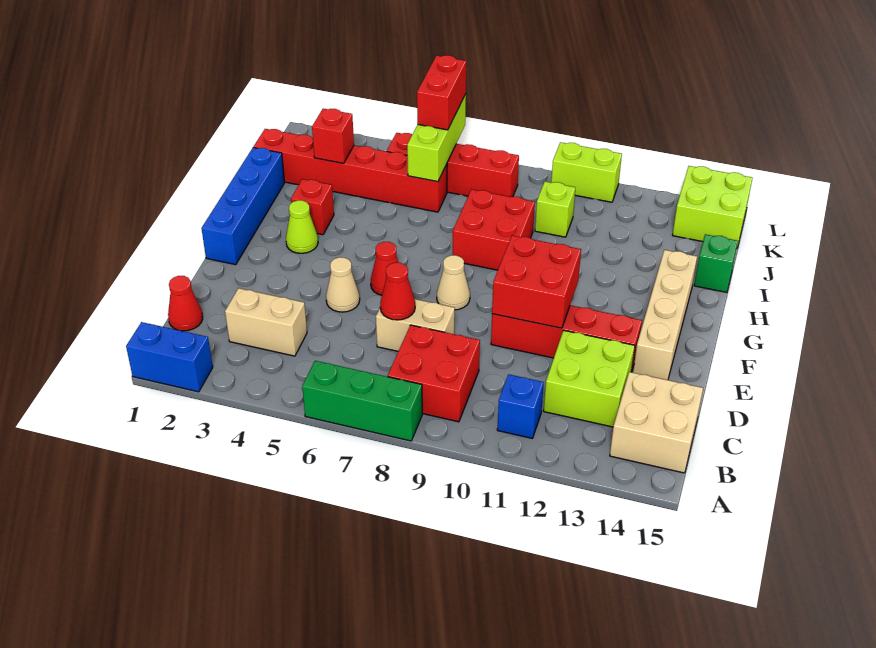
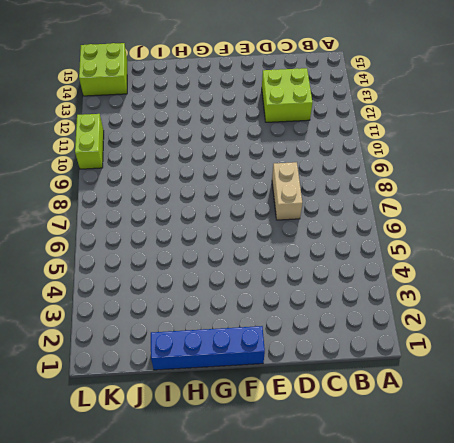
none -> blue brick A1:A2 level 1
none -> green brick A6:A8 level 1
none -> red brick B8:C9 level 1

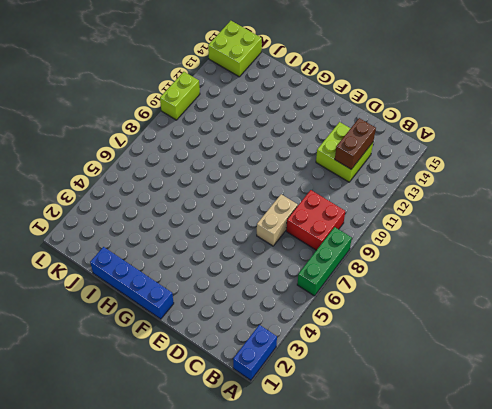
brown brick C12:C13 level 2 -> none
none -> blue brick B11 level 1
none -> tan brick B14:C15 level 1
none -> red cone C1 level 1

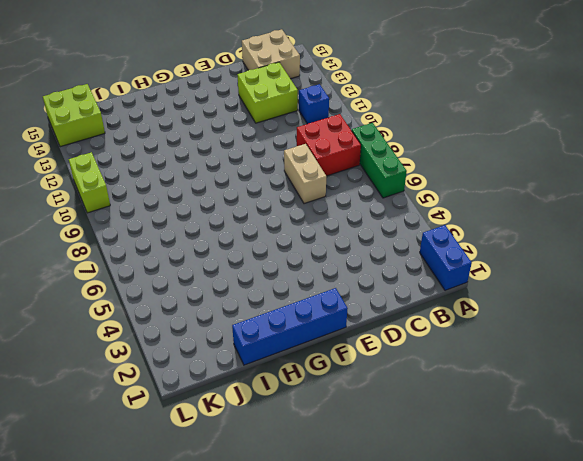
none -> red cone C1 level 1
none -> tan brick C3:C4 level 1
none -> tan cone E5 level 1

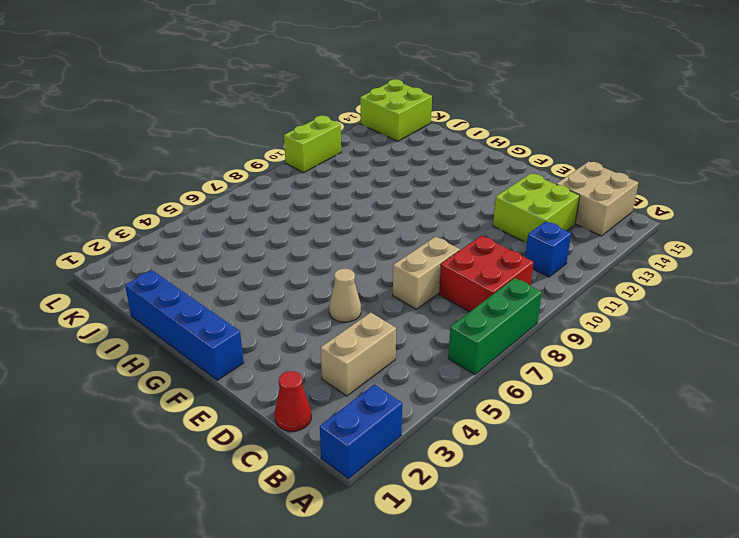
none -> red brick E10:E13 level 1
none -> tan brick E14:H14 level 1
none -> red cone F6 level 1

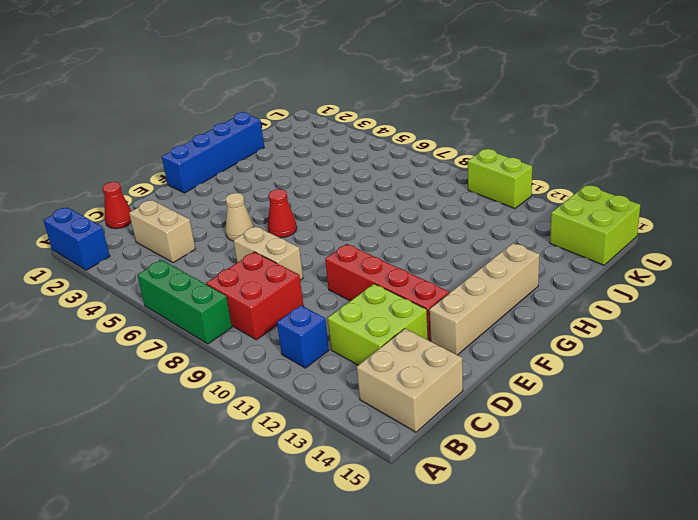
none -> tan cone F8 level 1
none -> lime cone G3 level 1
none -> red brick H3 level 1

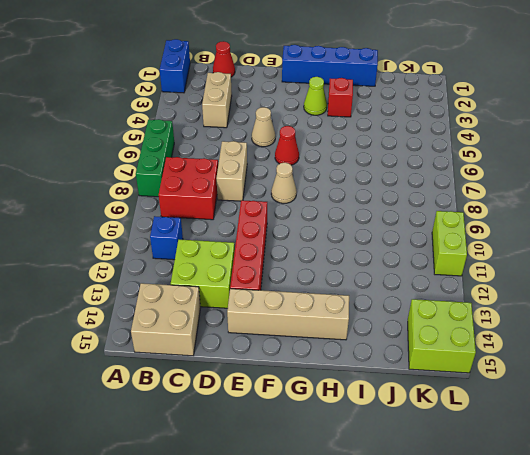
none -> red brick H8:I9 level 1
none -> green brick I15 level 1
none -> red brick J1:J6 level 1

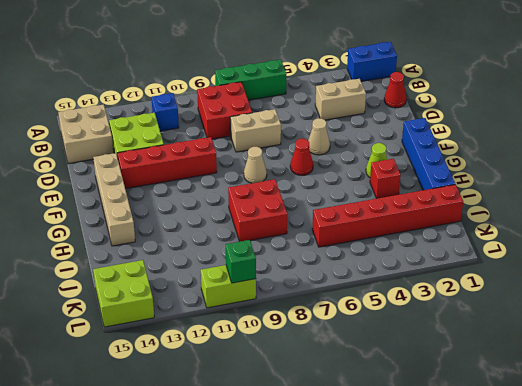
green brick L10 level 2 -> green brick I15 level 1
none -> lime brick J10 level 1
none -> red brick K5:K8 level 1
none -> red cone D7 level 2

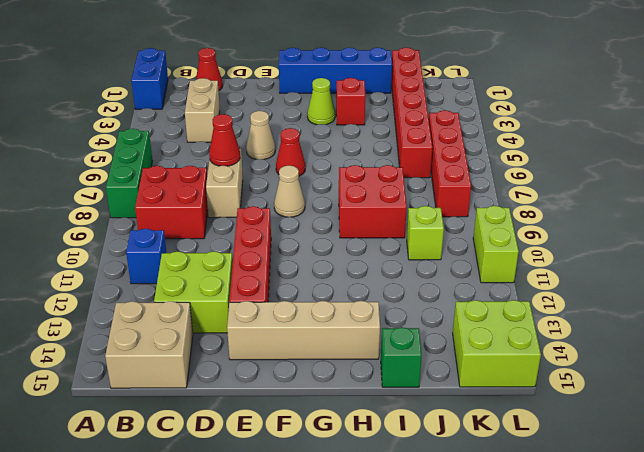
none -> red brick E10:F11 level 2
none -> red brick J3 level 2
none -> lime brick J6:L6 level 2

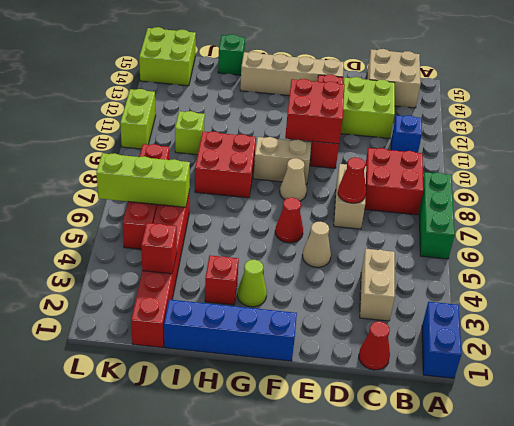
tan brick F9:G9 level 1 -> none
none -> red brick K6:L6 level 3

